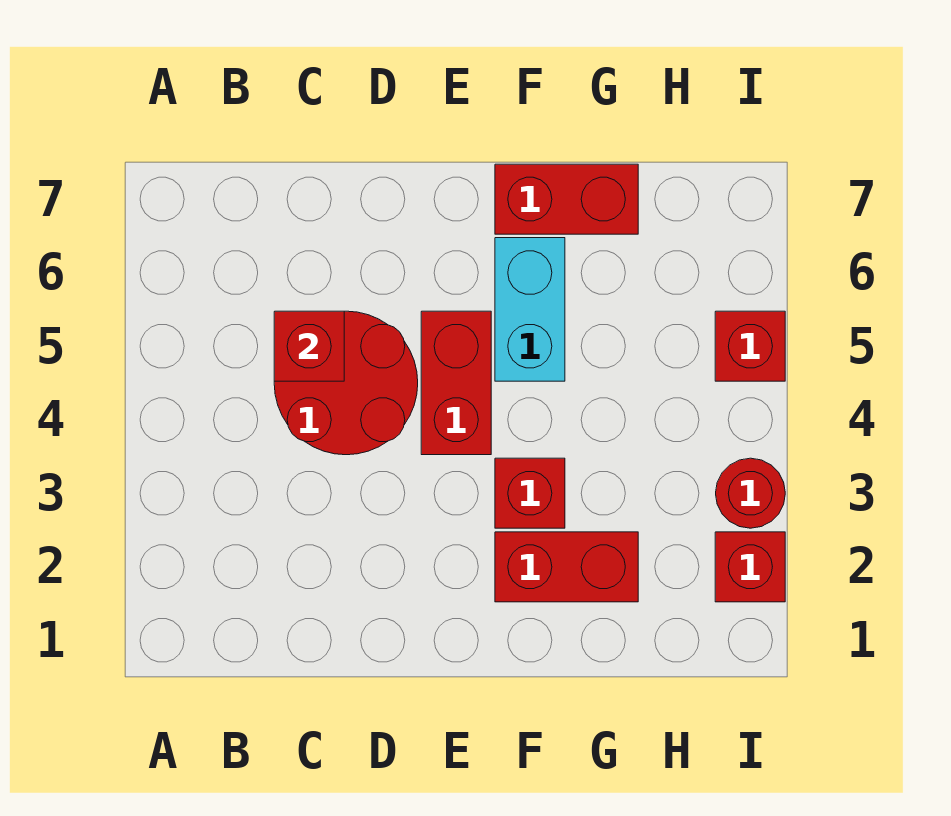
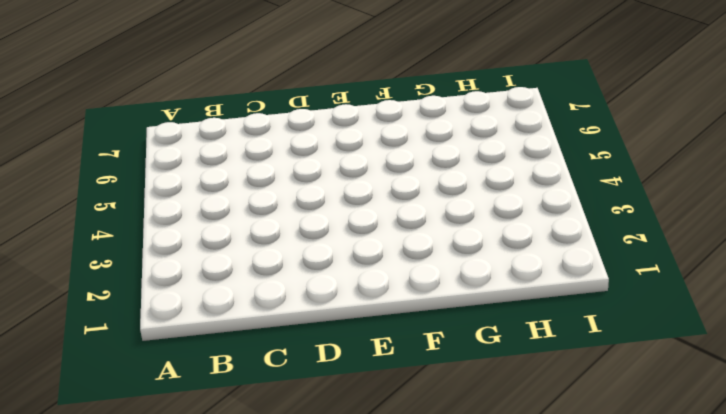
none -> red round brick C4:D5 level 1
none -> red brick E4:E5 level 1

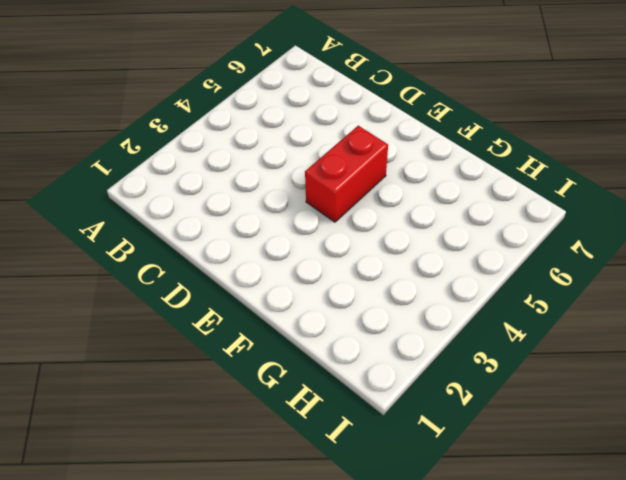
none -> red round brick C4:D5 level 1
none -> red brick F2:G2 level 1

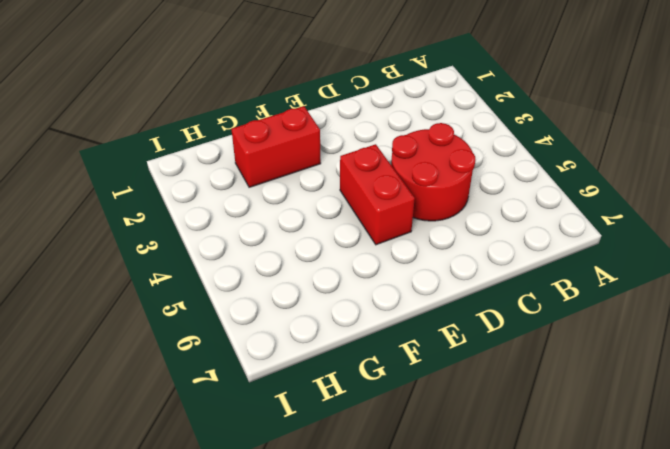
none -> red brick F3 level 1
none -> cyan brick F5:F6 level 1

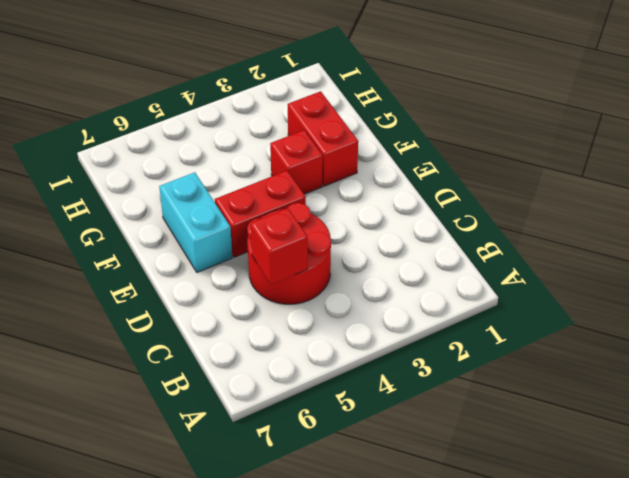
cyan brick E6:F6 level 1 -> cyan brick F5:F6 level 1
none -> red brick F7:G7 level 1
none -> red brick I2 level 1

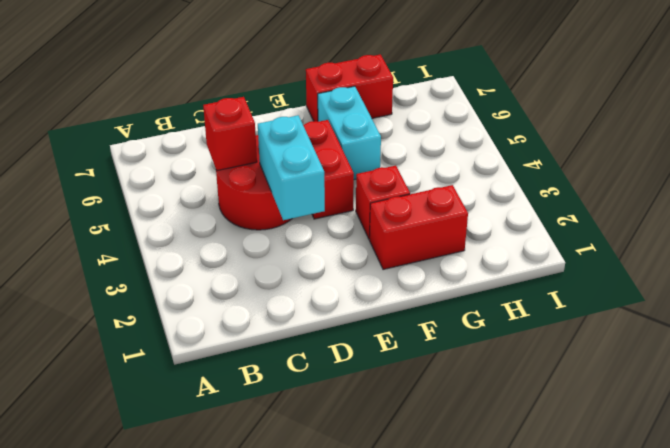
cyan brick D3:D4 level 2 -> none
none -> red brick I2 level 1
none -> red round brick I3 level 1

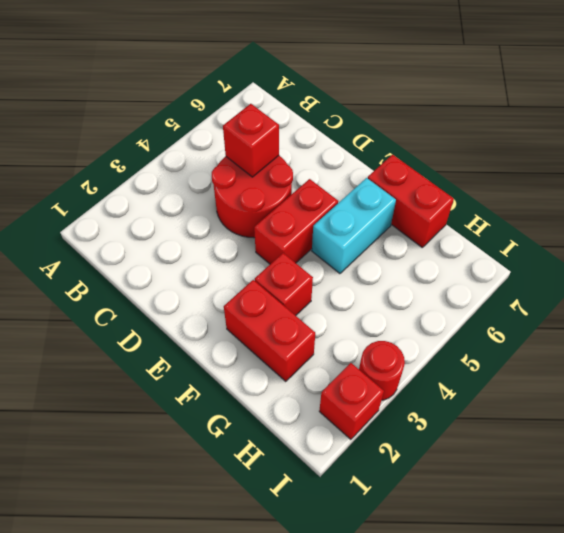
none -> red brick I5 level 1

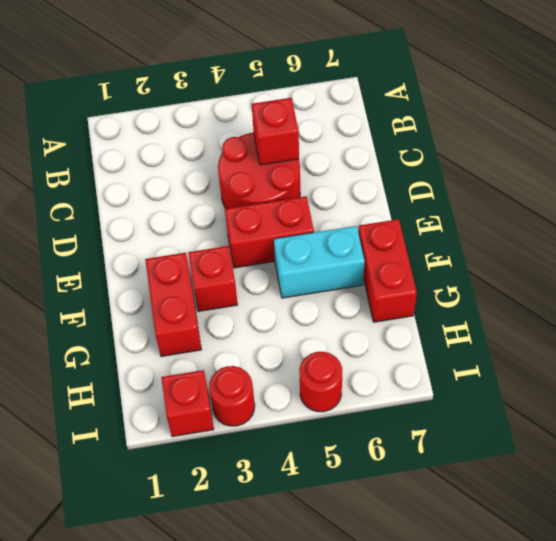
red round brick I5 level 1 -> red brick I5 level 1

